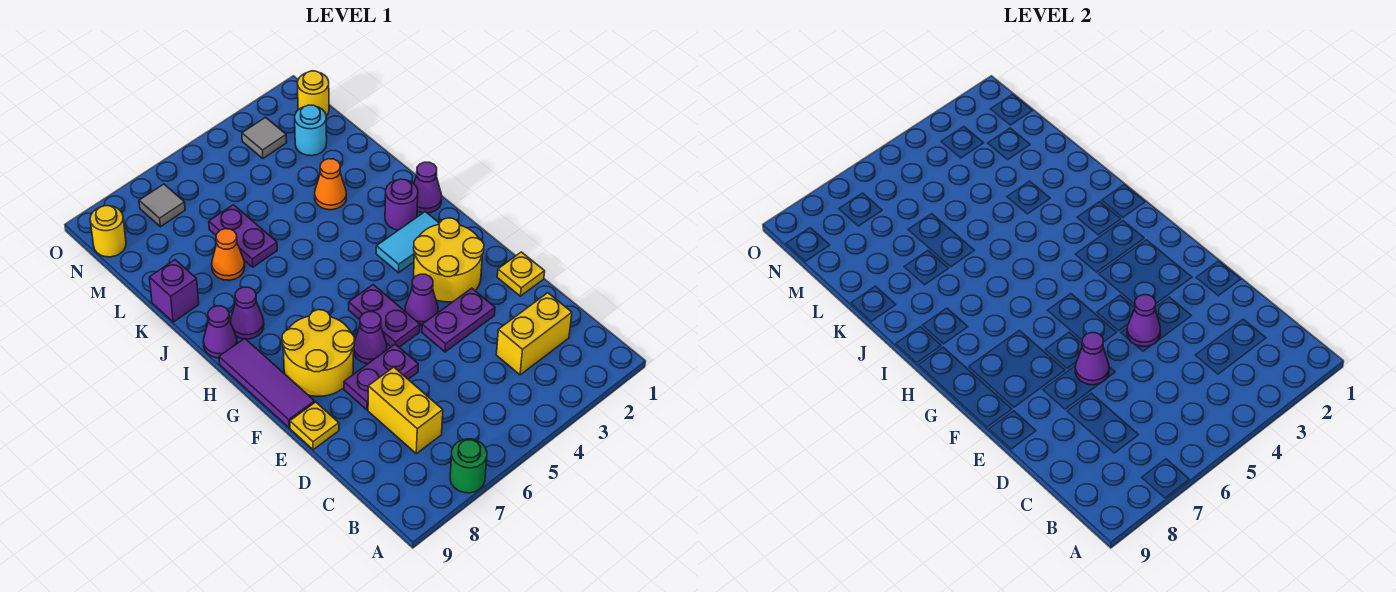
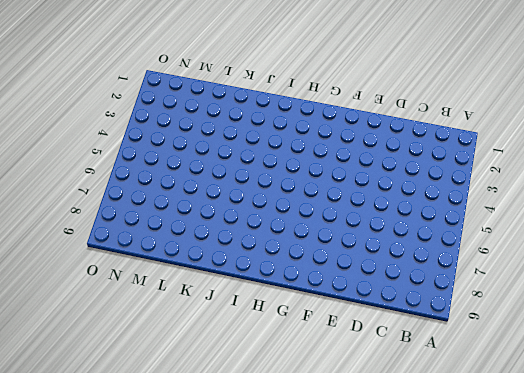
none -> green round brick A7 level 1
none -> yellow brick C2:C3 level 1
none -> yellow brick C7:D7 level 1

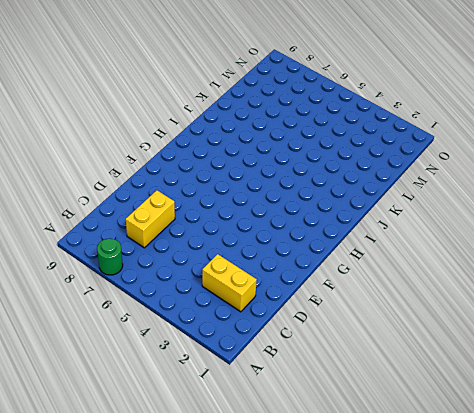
none -> yellow plate E1 level 1
none -> purple plate E3:E4 level 1
none -> purple plate E6:E7 level 1

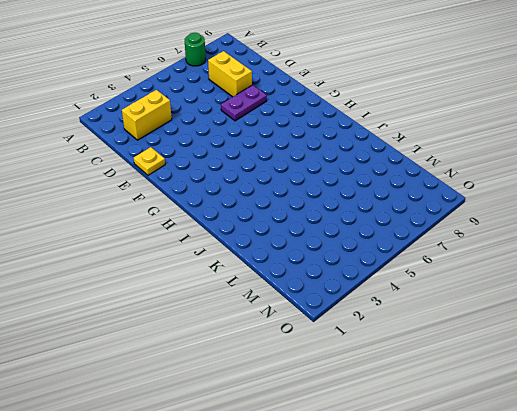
none -> purple plate E3:E4 level 1
none -> yellow plate E9 level 1
none -> yellow round brick F2:G3 level 1

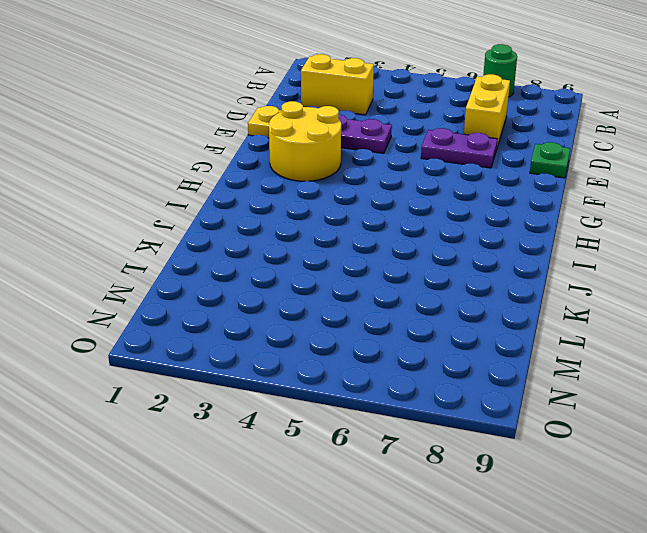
green plate E9 level 1 -> yellow plate E9 level 1
none -> purple cone F4 level 1
none -> purple plate F5:G5 level 1
none -> purple cone F6 level 1

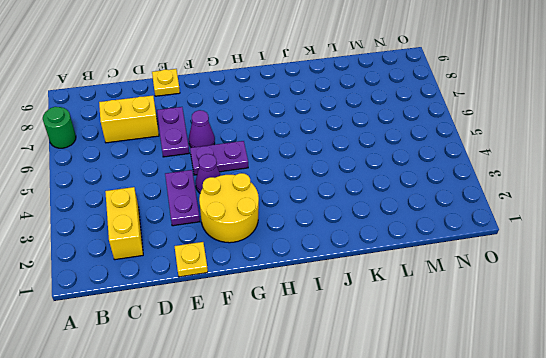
none -> yellow round brick F7:G8 level 1
none -> purple tile F9:H9 level 1
none -> cyan tile H2:H3 level 1

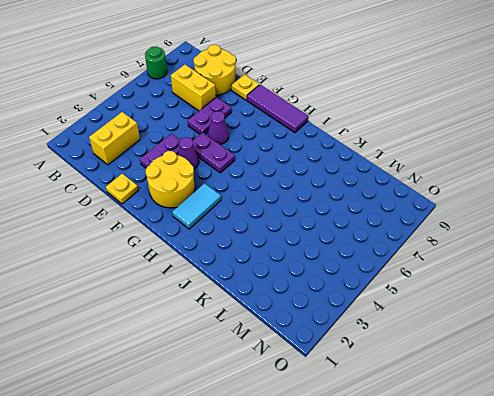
yellow round brick C8:D9 level 1 -> yellow round brick F7:G8 level 1
none -> purple cone I1 level 1
none -> purple round brick I2 level 1
none -> purple cone I8 level 1

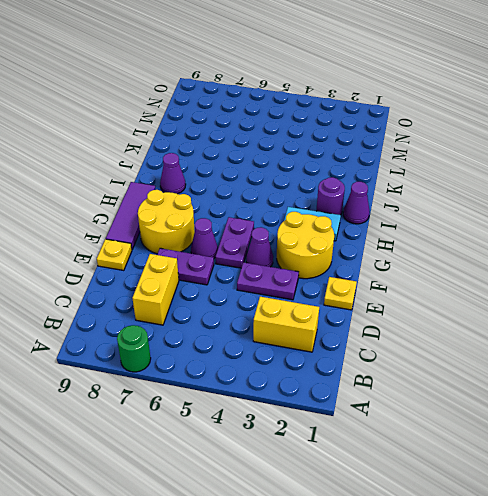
none -> purple cone I9 level 1
none -> orange cone K3 level 1
none -> purple plate K6:L6 level 1

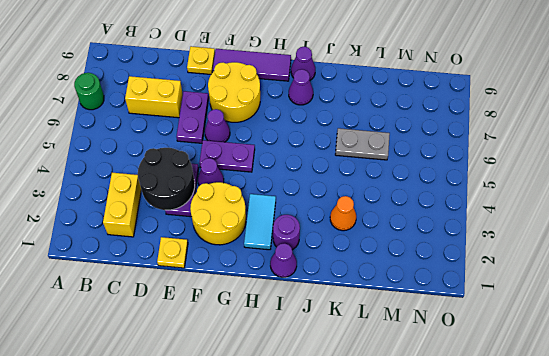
black round brick D3:E4 level 2 -> purple cone E4 level 2
grey plate K6:L6 level 1 -> purple plate K6:L6 level 1
none -> orange cone K7 level 1
none -> purple brick K9 level 1
none -> cyan round brick M2 level 1

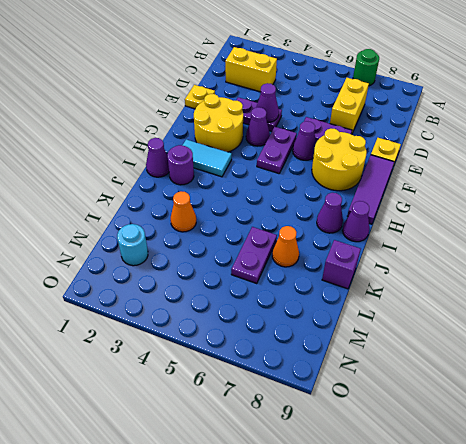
none -> yellow round brick N1 level 1
none -> grey tile N3 level 1
none -> grey tile N7 level 1

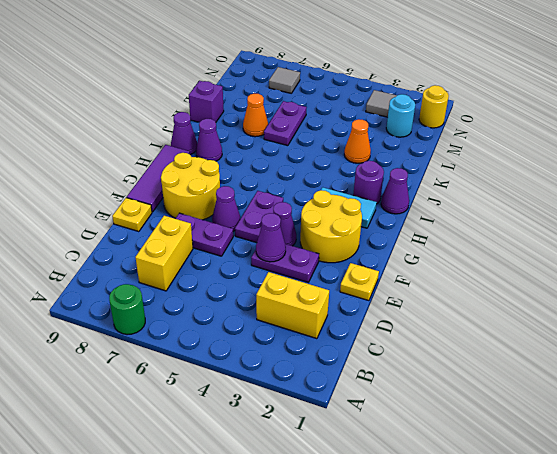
none -> yellow round brick N9 level 1
none -> purple cone E6 level 2

